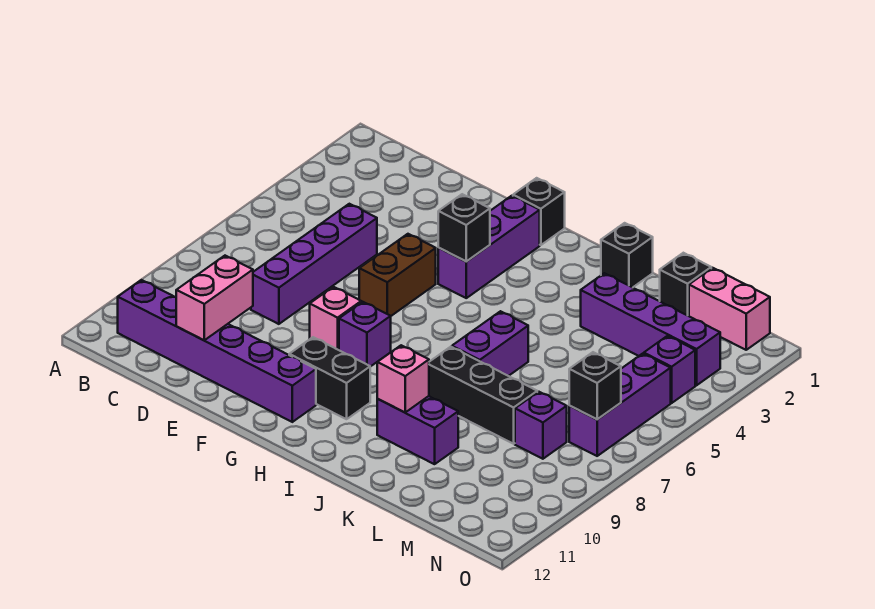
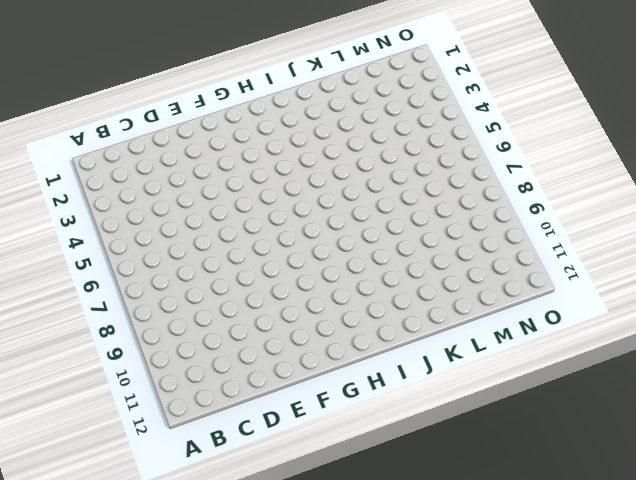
none -> purple brick B11:G11 level 1
none -> purple brick D5:D8 level 1
none -> brown brick F5:F6 level 1

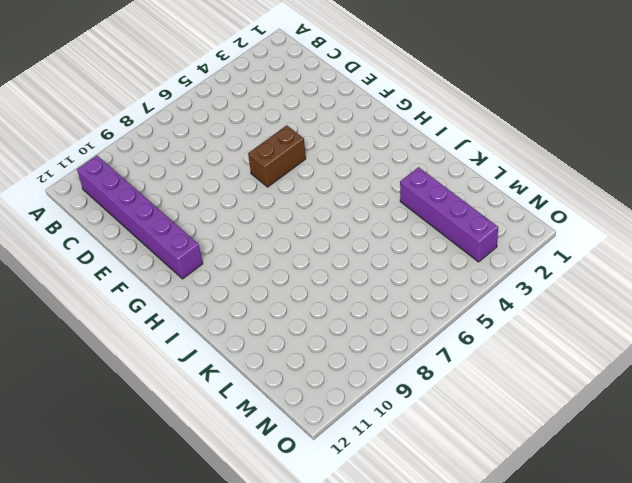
none -> purple brick D5:D8 level 1
none -> pink brick F8 level 1
none -> black brick G1 level 1

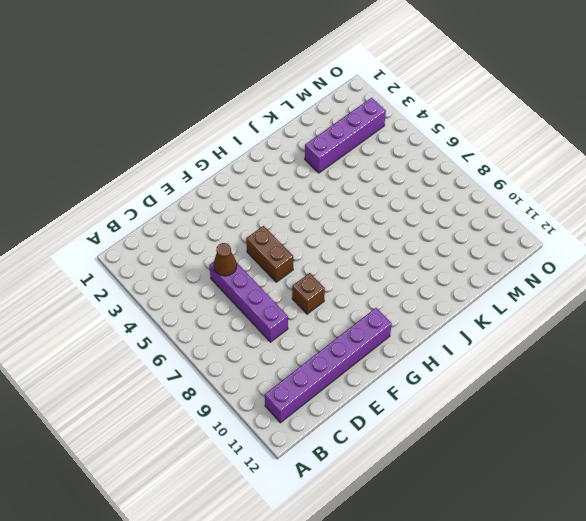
brown cone D5 level 2 -> none
brown brick F8 level 1 -> pink brick F8 level 1
none -> black brick G1 level 1
none -> purple brick G2:G4 level 1
none -> purple brick G8 level 1

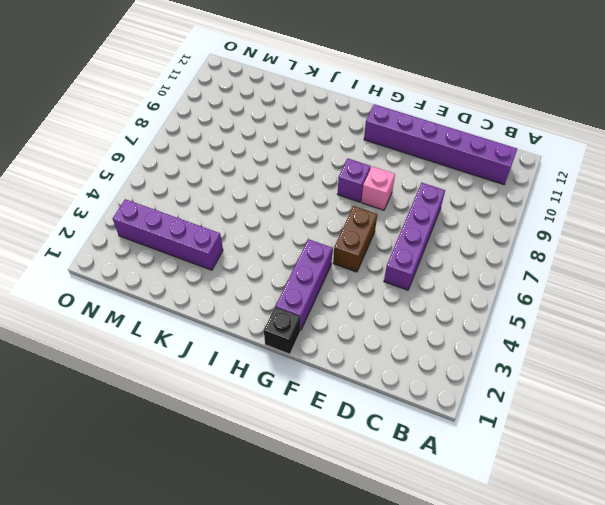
none -> black brick G10:H10 level 1
none -> black brick J1 level 1
none -> purple brick J6:J7 level 1

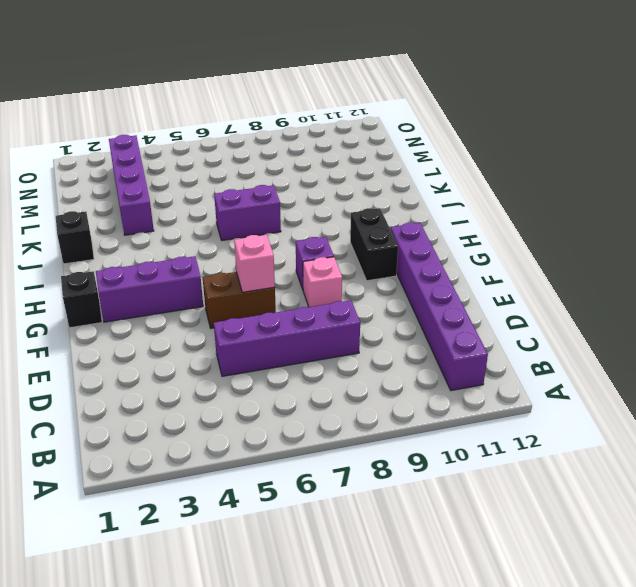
pink brick F6 level 2 -> pink brick J10 level 2
none -> black brick J8:L8 level 1
none -> purple brick J10:K10 level 1
none -> black brick L1 level 1

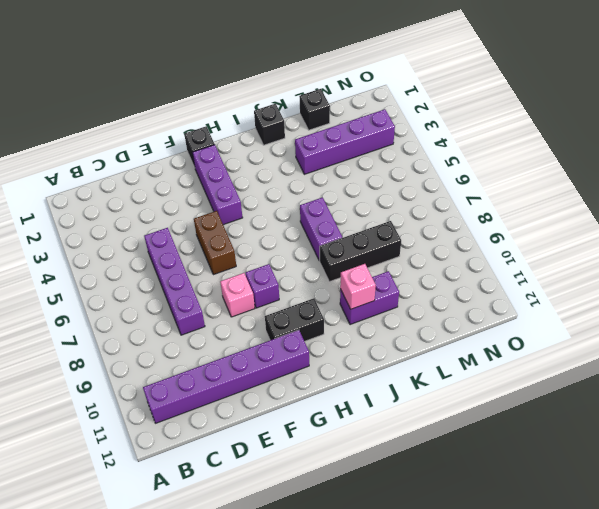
none -> pink brick M1:N1 level 1
none -> purple brick M8 level 1
none -> purple brick N4 level 1

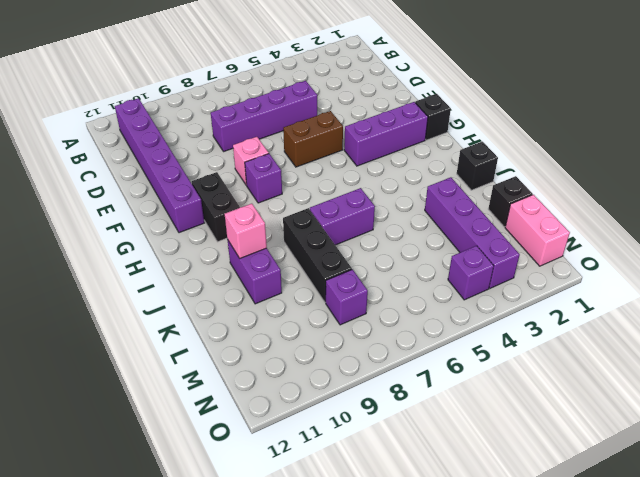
none -> purple brick N5:N7 level 1
none -> pink brick D10:D11 level 2
none -> black brick G4 level 2

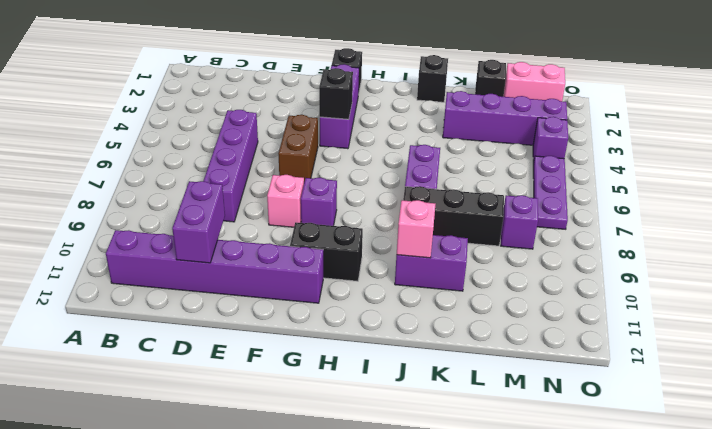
purple brick D10:D11 level 2 -> pink brick D10:D11 level 2
purple plate N5:N7 level 1 -> purple brick N5:N7 level 1
none -> black brick N7 level 2

